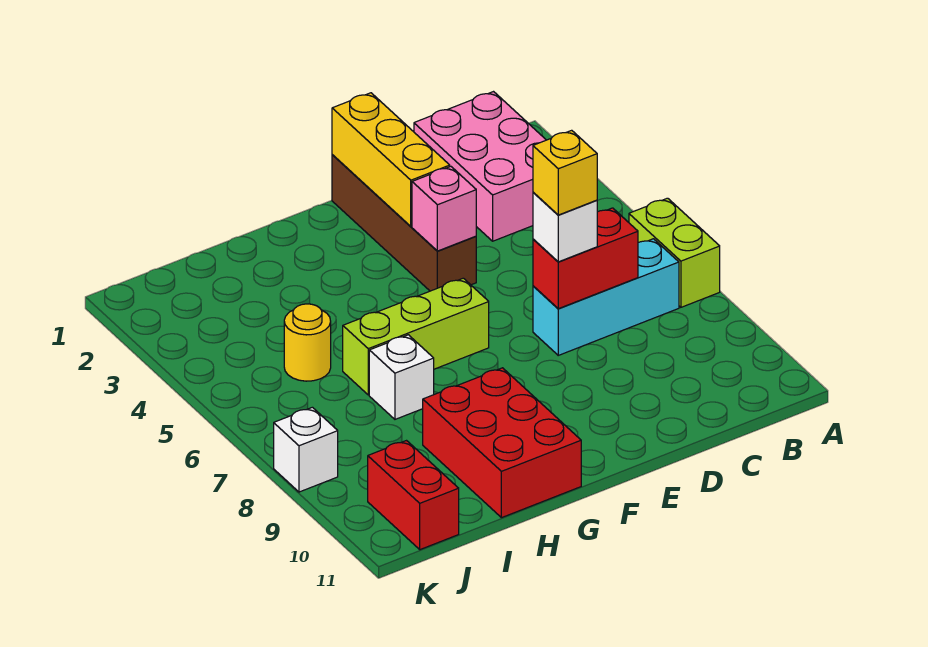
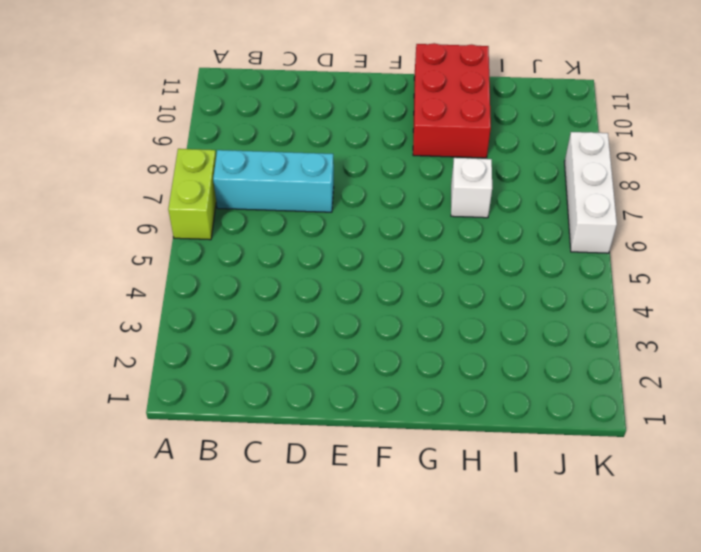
white brick K6:K8 level 1 -> white brick K8 level 1
none -> pink brick B1:C3 level 1
none -> brown brick E1:E4 level 1
none -> lime brick F6:H6 level 1

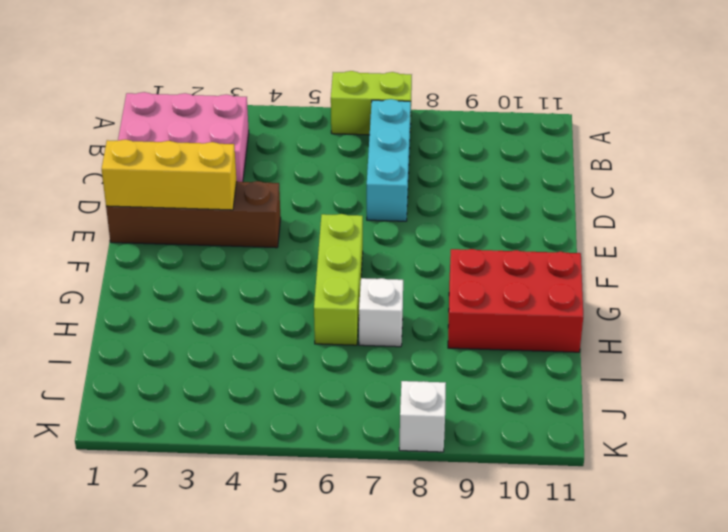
none -> yellow round brick I5 level 1
none -> red brick J10:J11 level 1
none -> red brick C7:D7 level 2

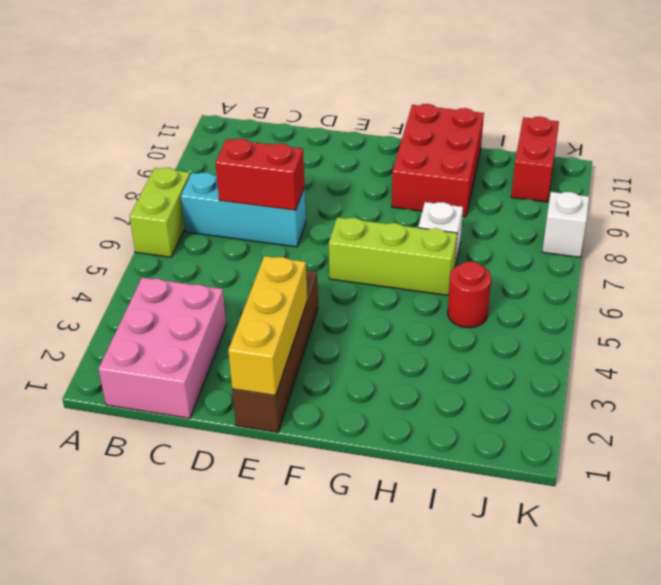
red round brick I5 level 1 -> yellow round brick I5 level 1
none -> pink brick E4 level 2
none -> white brick D7 level 3
none -> yellow brick D7 level 4

